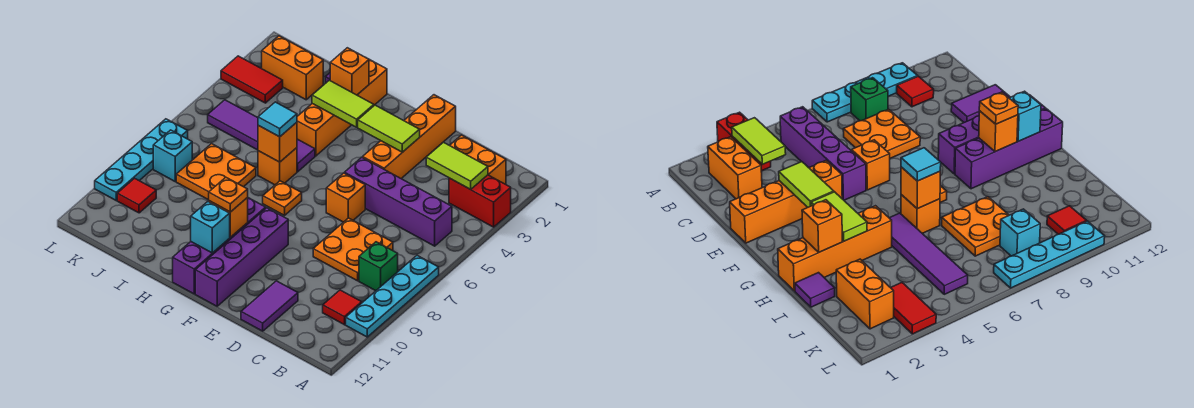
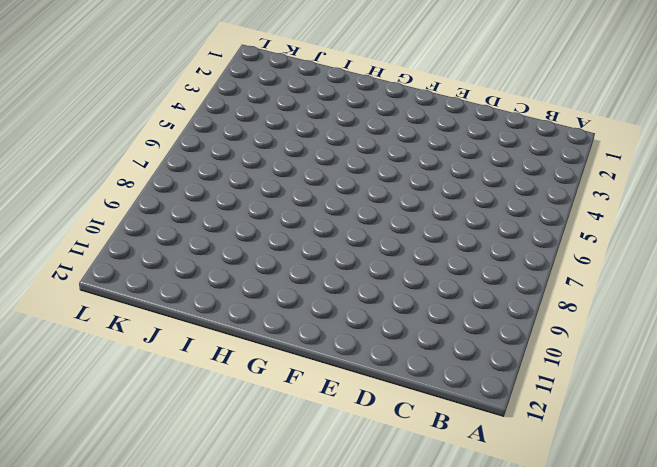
none -> red brick A3:B3 level 1
none -> cyan plate A7:A10 level 1
none -> orange brick B2:C2 level 1
none -> purple brick B5:E5 level 1

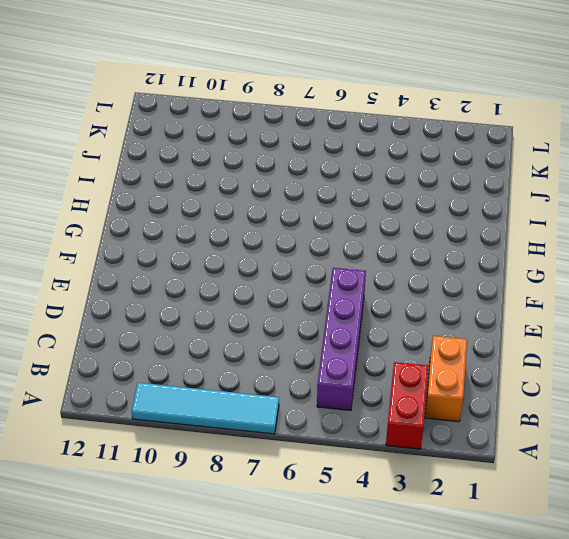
cyan tile A7:A10 level 1 -> cyan plate A7:A10 level 1
none -> green brick B8 level 1
none -> red tile B10 level 1
none -> orange plate C7:D8 level 1
none -> purple tile D11:D12 level 1

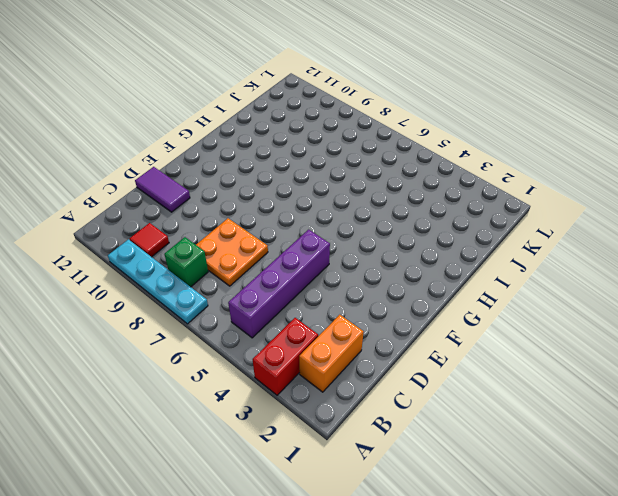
none -> orange brick E1:E4 level 1
none -> orange brick E6 level 1
none -> purple brick F9:F12 level 1
none -> orange plate G7 level 1

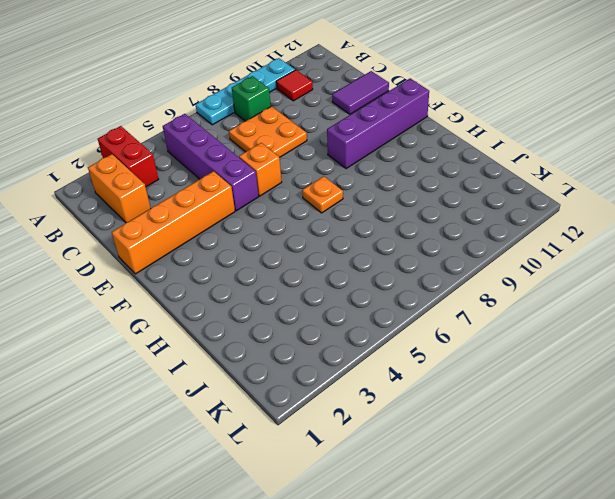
none -> purple brick G9:G12 level 1
none -> orange brick H1:H4 level 1
none -> purple tile H5:K5 level 1
none -> orange brick H6 level 1

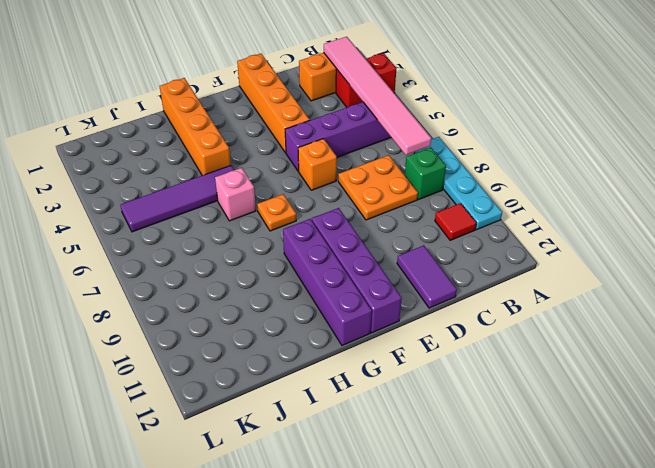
pink tile B2:B7 level 2 -> lime tile B3:C3 level 2
pink brick H6 level 1 -> orange brick H6 level 1
none -> purple tile I1 level 1
none -> orange plate I7:J8 level 1
none -> orange brick J2:K2 level 1
none -> red tile K3:L3 level 1

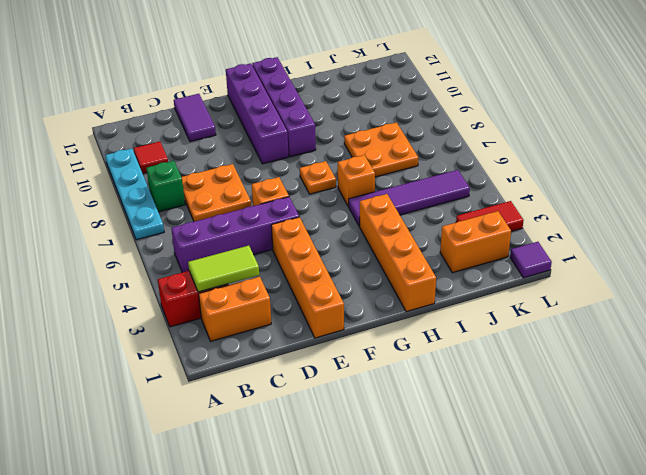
purple tile L1 level 1 -> purple tile I1 level 1
none -> cyan brick K8 level 1
none -> red tile K10 level 1
none -> cyan plate L7:L10 level 1
none -> lime tile E3:F3 level 2

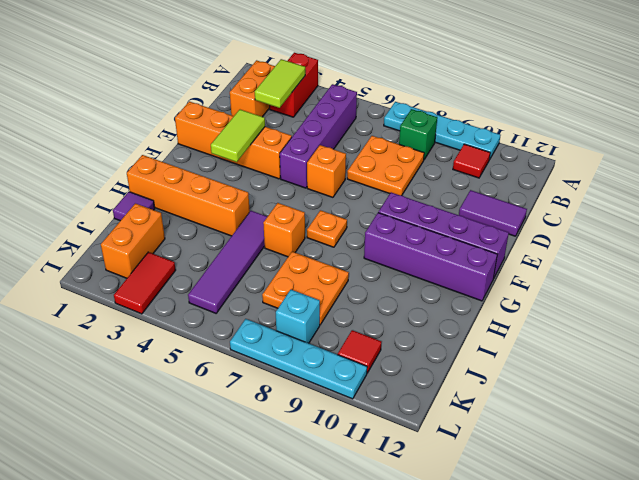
none -> lime tile G3:H3 level 2
none -> orange brick G10 level 2
none -> cyan brick G11 level 2
none -> orange brick H2 level 2

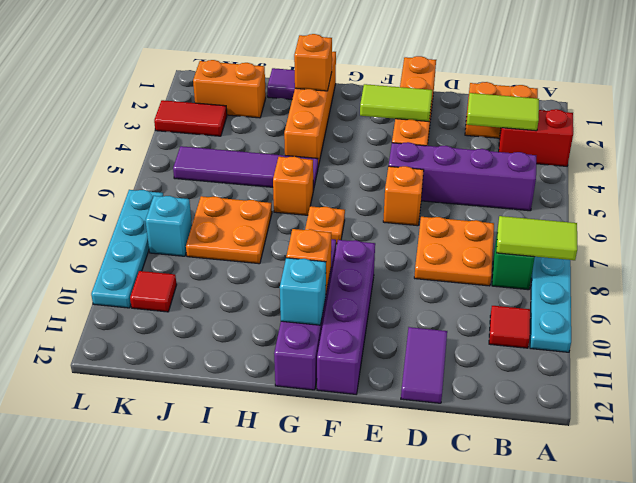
lime tile A8:B8 level 2 -> lime tile G3:H3 level 2
none -> orange brick H6 level 2
none -> orange plate G10 level 3
none -> cyan tile H6 level 3

